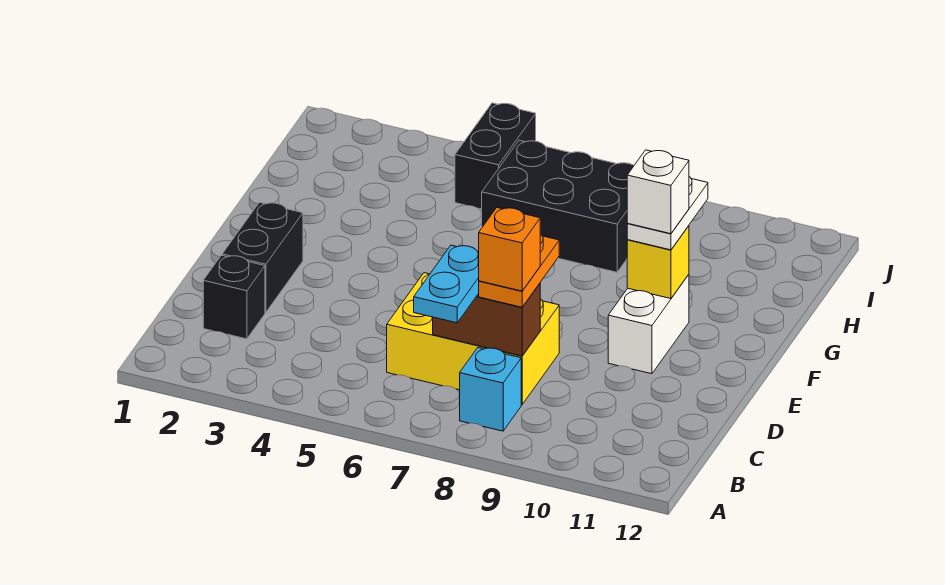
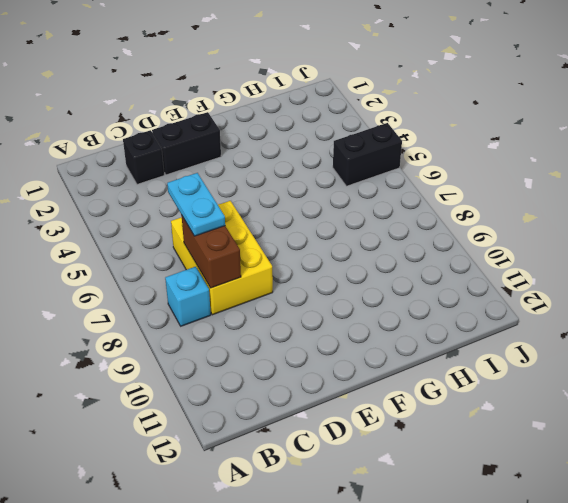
cyan plate C6:C7 level 3 -> cyan plate B7:C7 level 3
none -> white brick E10:F10 level 1
none -> black brick H6:I8 level 1
none -> yellow brick F10 level 2

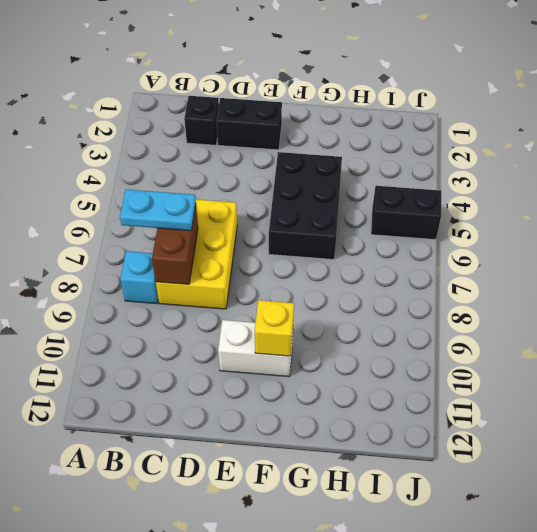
black brick F4:G6 level 1 -> black brick H6:I8 level 1
none -> orange plate C8:D8 level 3
none -> white plate F10:G10 level 3
none -> orange brick C8 level 4

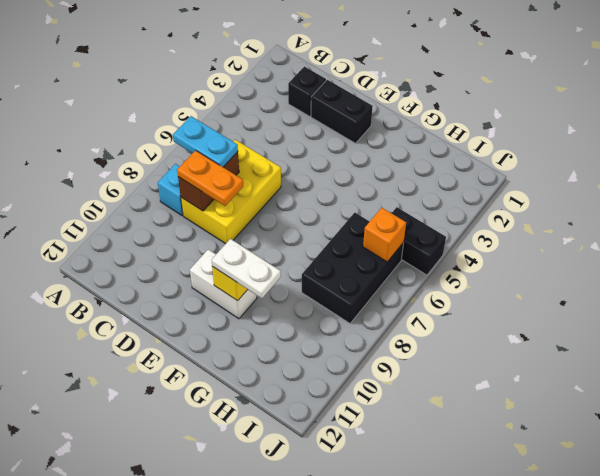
orange brick I6 level 2 -> orange brick C8 level 4
none -> white brick F10 level 4

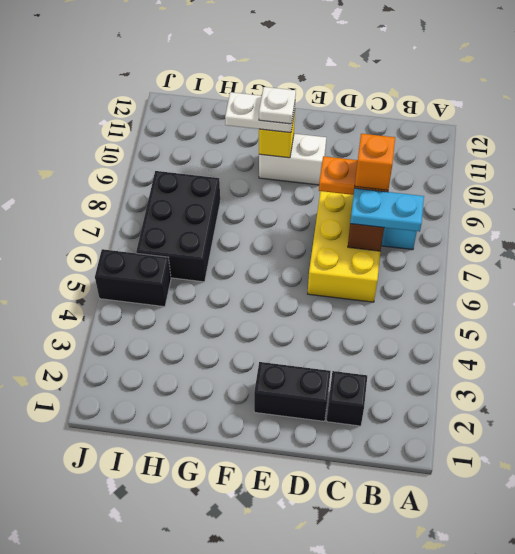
white plate F10 level 4 -> white brick F10 level 4

